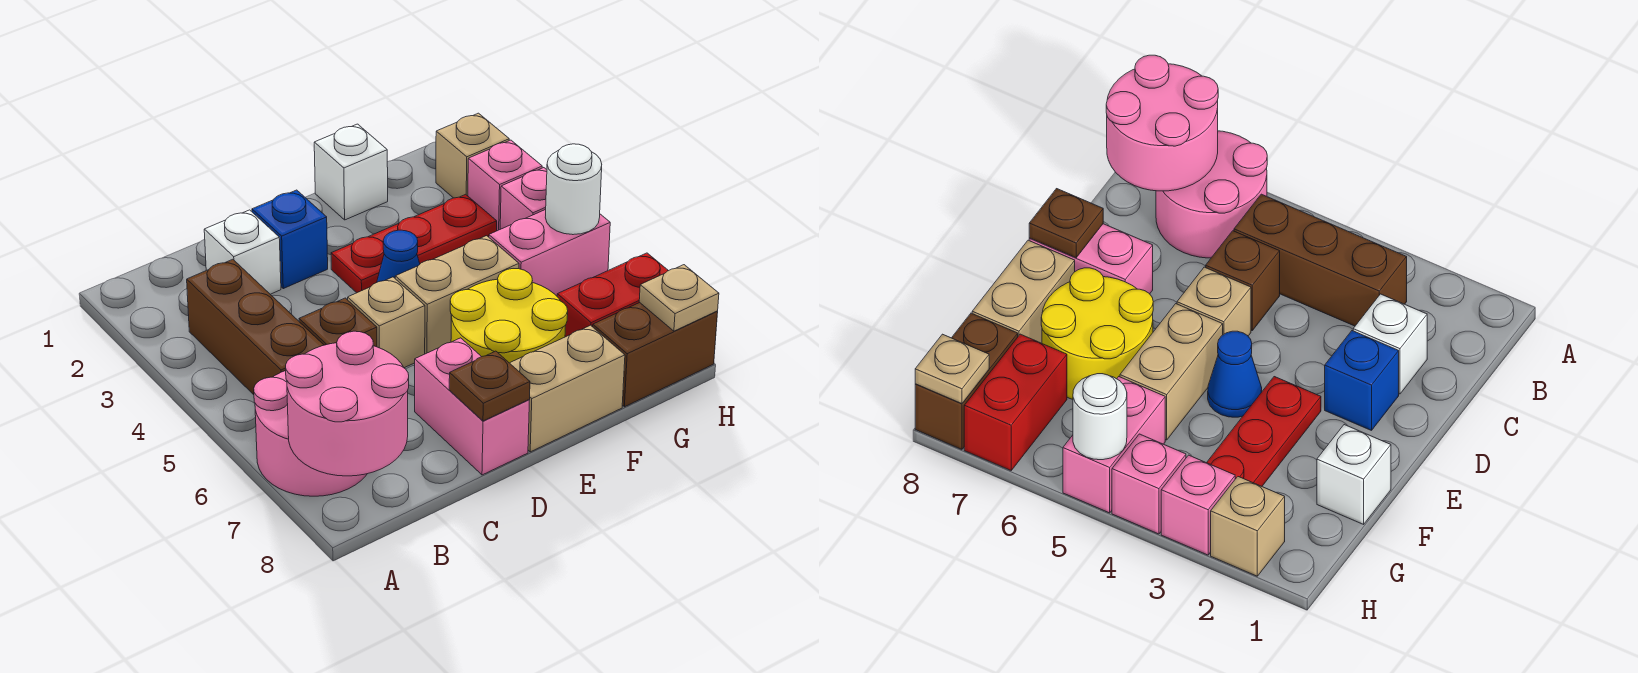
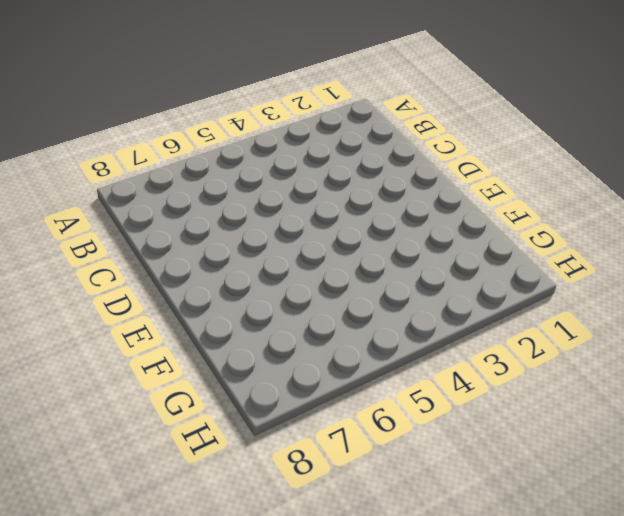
none -> pink round brick A6:B7 level 1
none -> brown brick B3:B5 level 1
none -> white brick C2 level 1

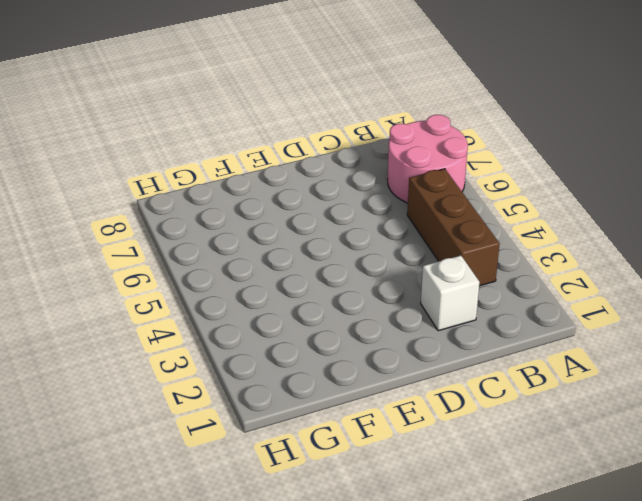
none -> brown brick C5 level 1
none -> blue brick D2 level 1
none -> tan brick D5 level 1

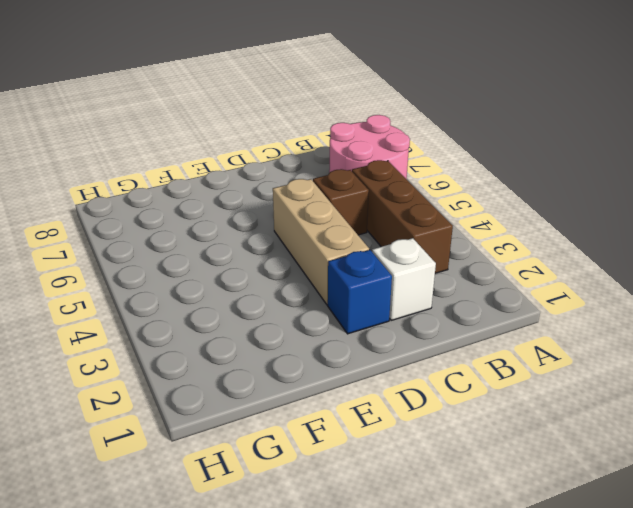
tan brick D3:D5 level 1 -> tan brick D5 level 1
none -> pink brick D7:D8 level 1
none -> red plate E3:G3 level 1
none -> blue cone E4 level 1

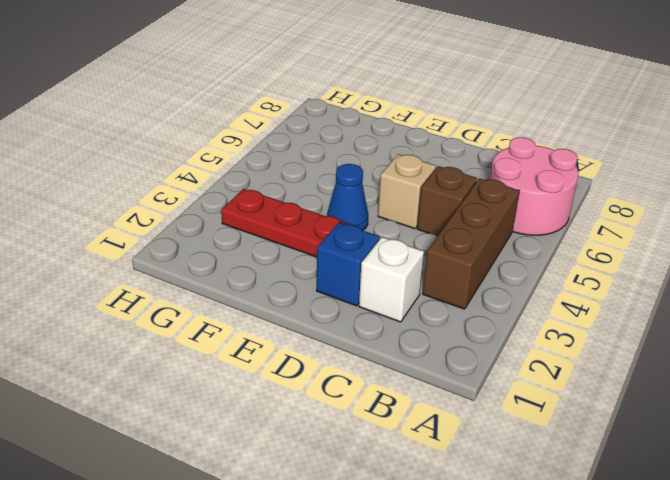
none -> pink brick D7:D8 level 1
none -> tan brick E5:F5 level 1
none -> yellow round brick E6:F7 level 1

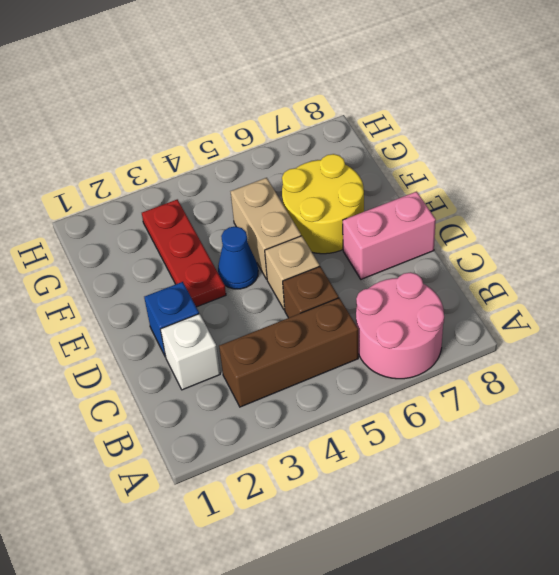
none -> tan brick E8:F8 level 1
none -> white brick F1 level 1
none -> pink brick G5:H5 level 1

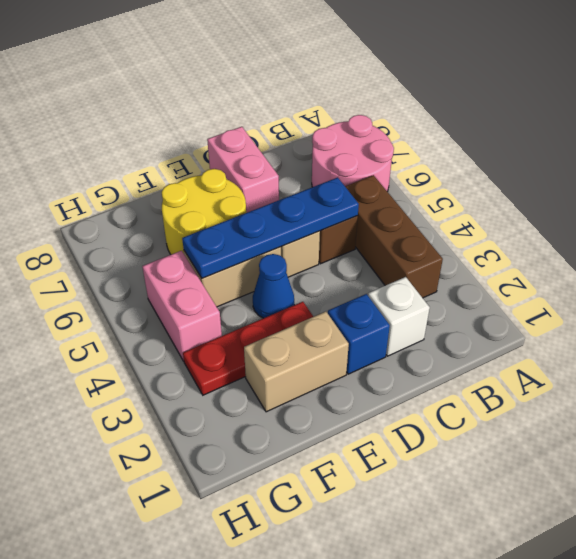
blue plate C5:F5 level 2 -> none
tan brick E2:F2 level 1 -> tan brick E8:F8 level 1
pink brick G4:G5 level 1 -> pink brick G5:H5 level 1
none -> white brick F1 level 1
none -> red brick G7:H7 level 1
none -> brown brick G8:H8 level 1

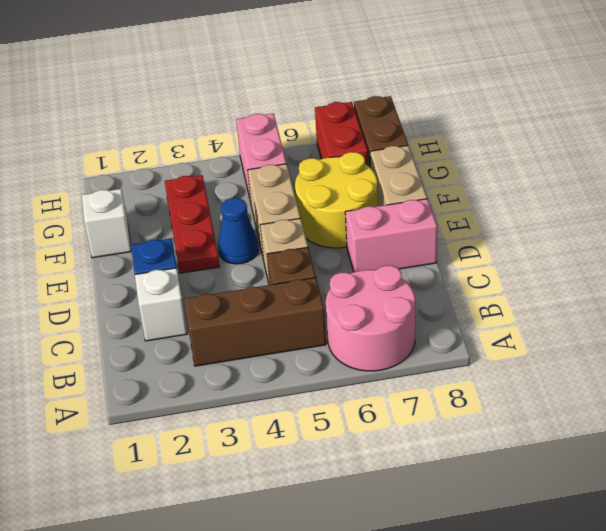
none -> tan brick H2 level 1
none -> pink brick H3 level 1
none -> pink brick H4 level 1

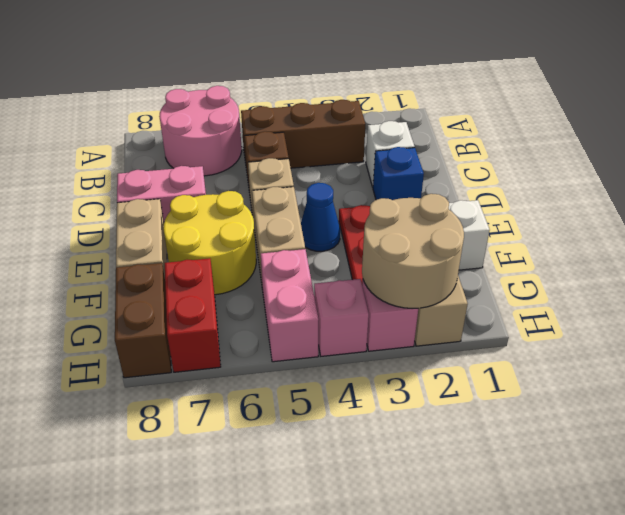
tan round brick G2:H3 level 2 -> none
none -> pink round brick A7:B8 level 2
none -> brown plate D8 level 2
none -> white round brick H5 level 2

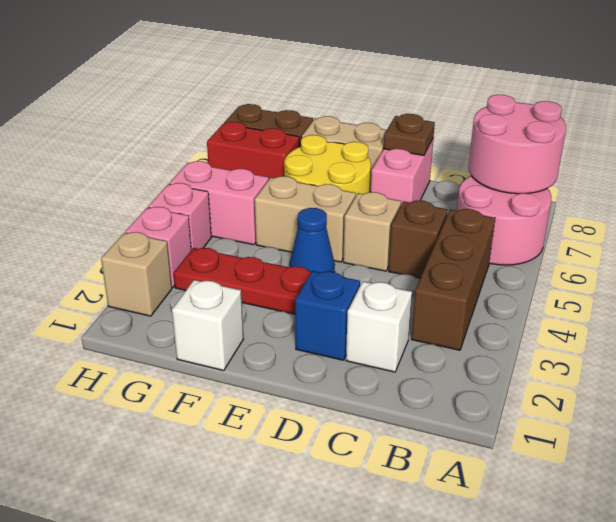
none -> white round brick H5 level 2
none -> tan plate H8 level 2

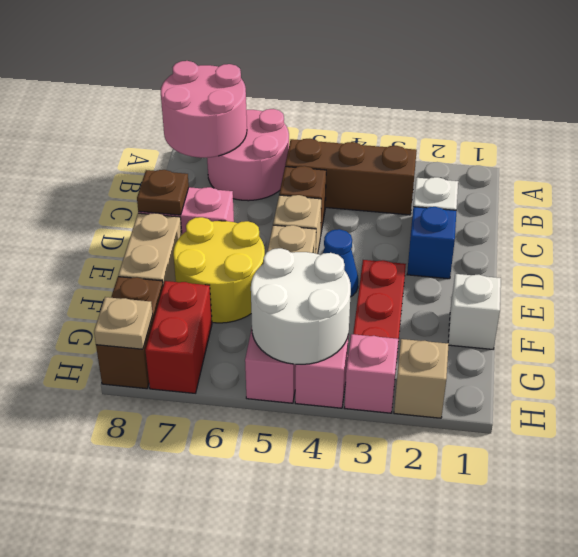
white round brick G4:H5 level 2 -> white round brick H5 level 2

